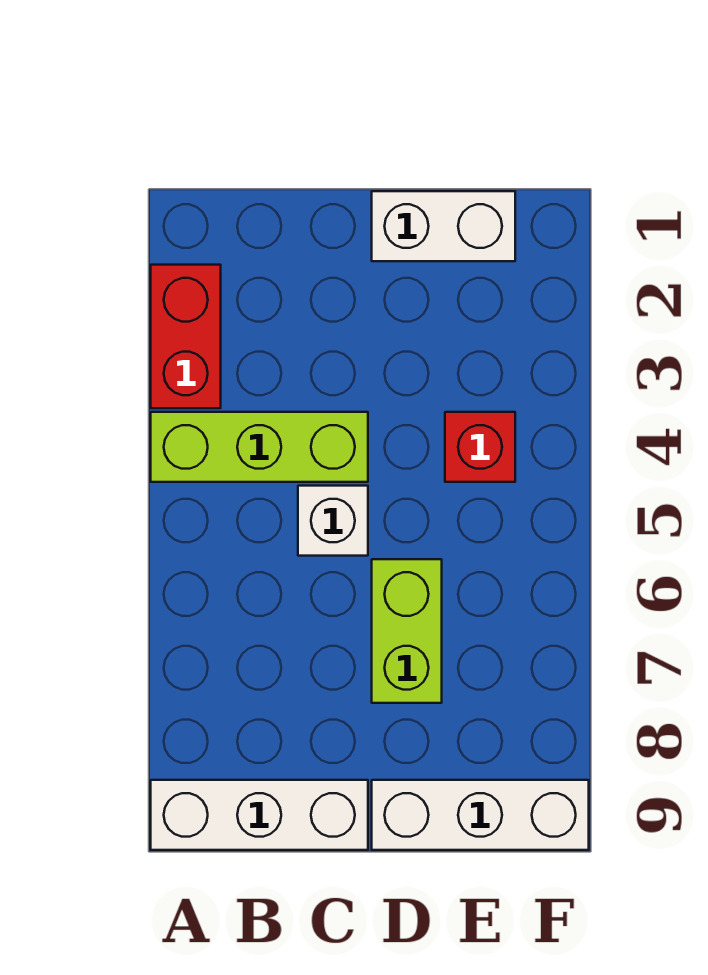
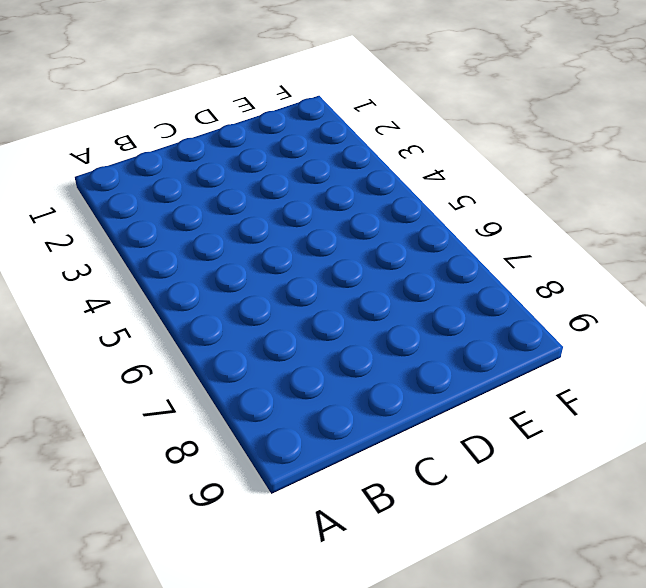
none -> red brick A2:A3 level 1
none -> lime brick A4:C4 level 1

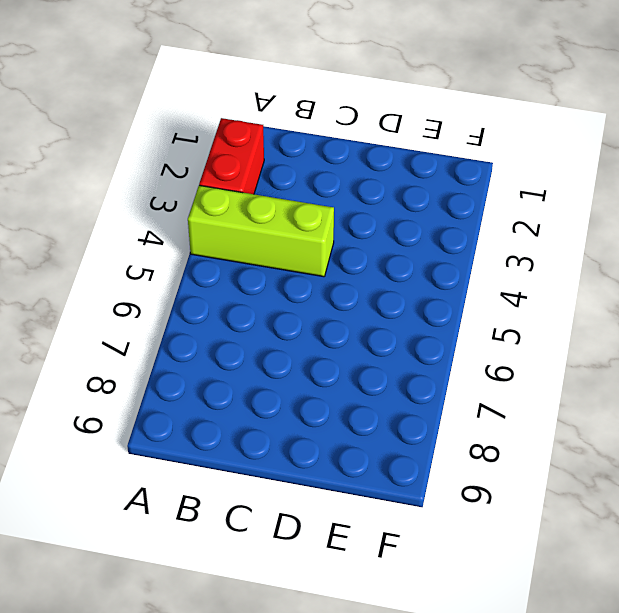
none -> white brick A9:C9 level 1
none -> white brick C5 level 1

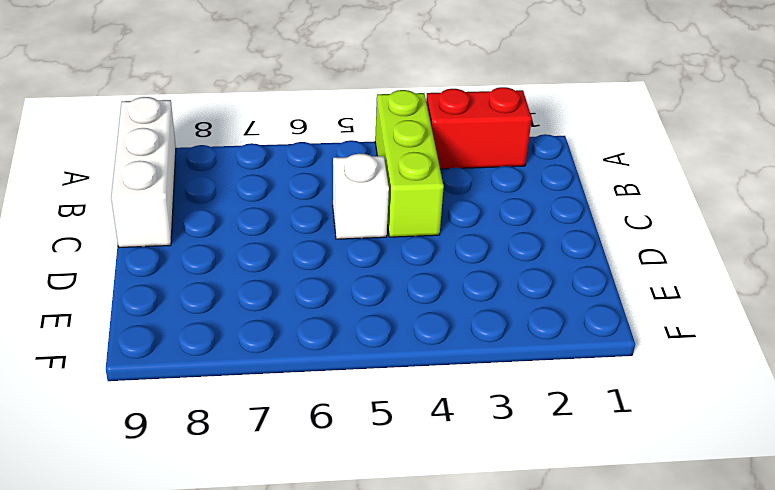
none -> white brick D1:E1 level 1
none -> lime brick D6:D7 level 1

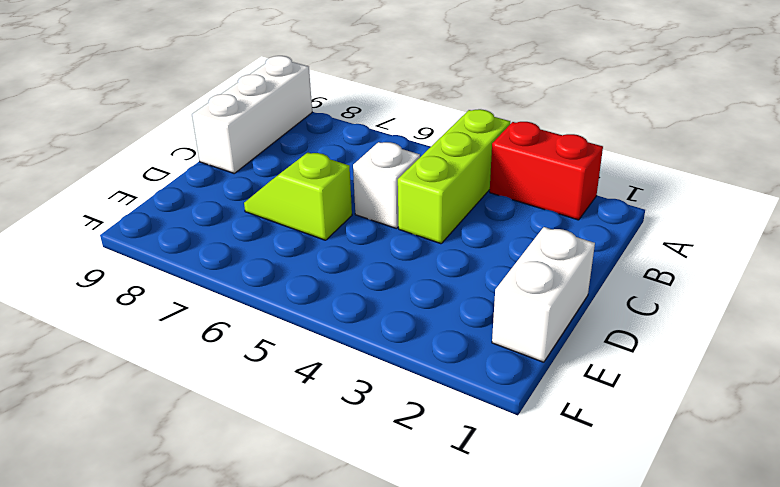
lime slope D6:D7 level 1 top 6 -> lime brick D6:D7 level 1
none -> white brick D9:F9 level 1
none -> red brick E4 level 1

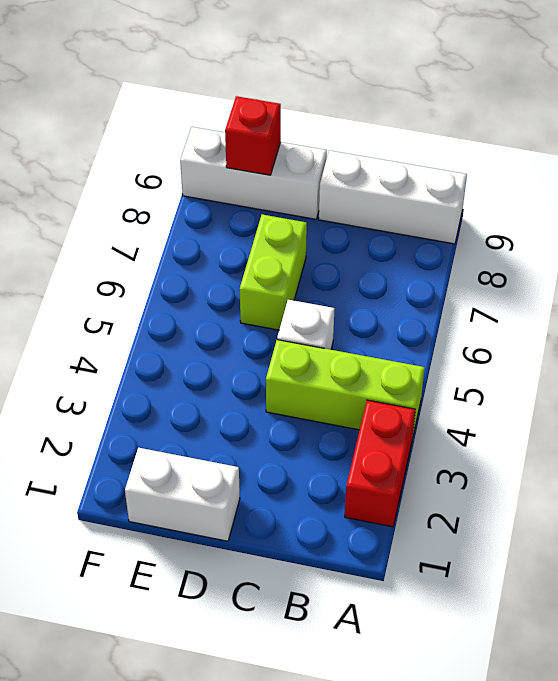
red brick E9 level 2 -> red brick E4 level 1

